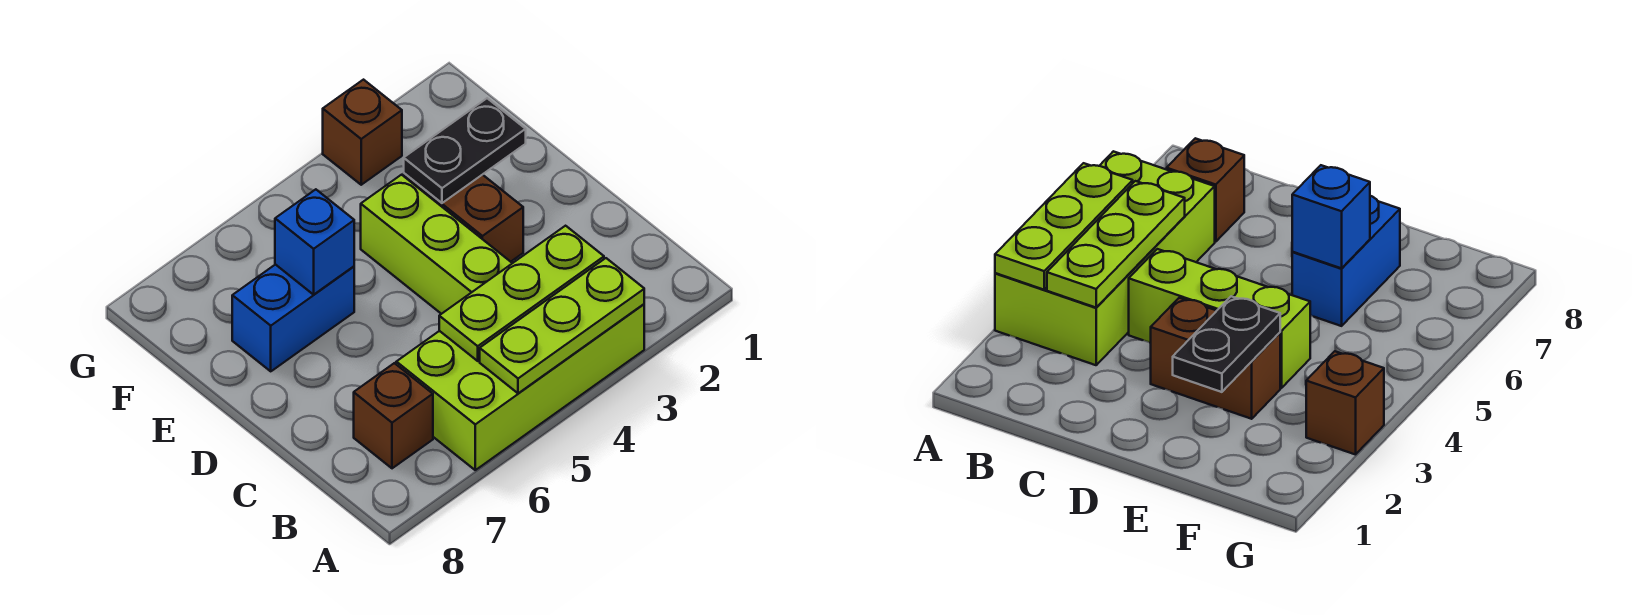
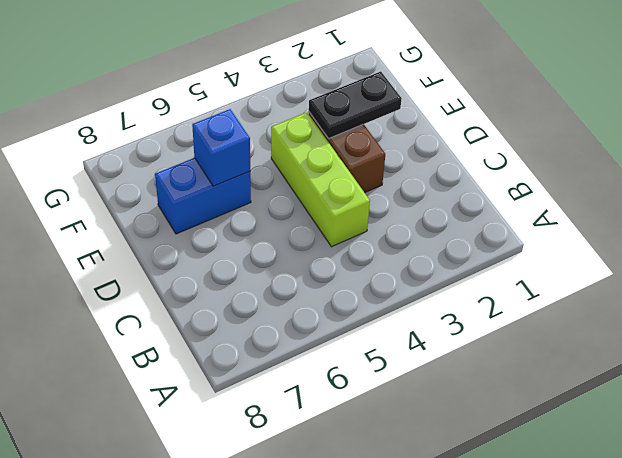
none -> lime brick A3:B6 level 1
none -> brown brick B7 level 1

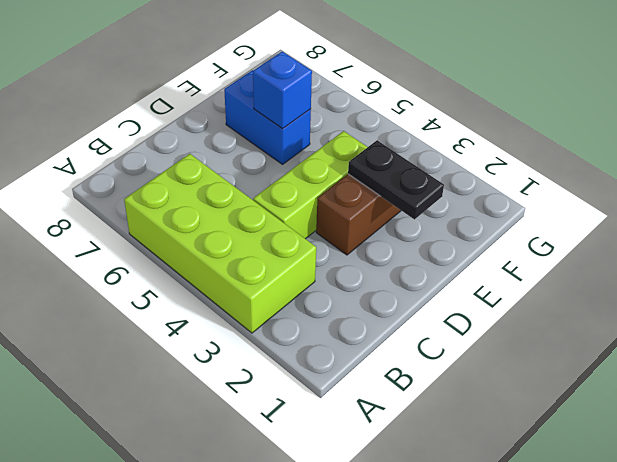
none -> brown brick B7 level 1
none -> brown brick G3 level 1

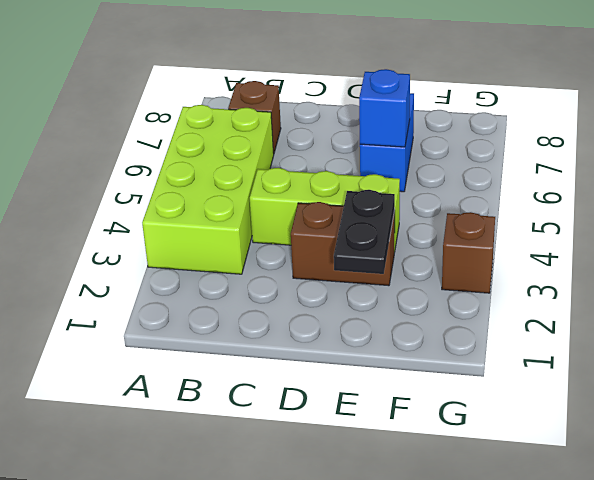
none -> lime plate A3:A5 level 2
none -> lime plate B3:B5 level 2

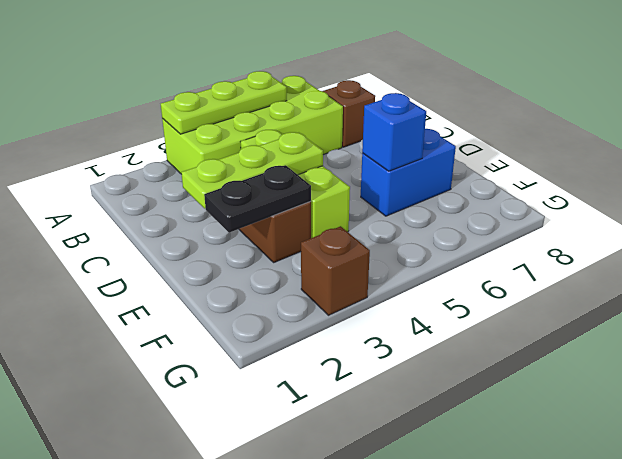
lime plate D2:D4 level 2 -> lime plate B3:B5 level 2

